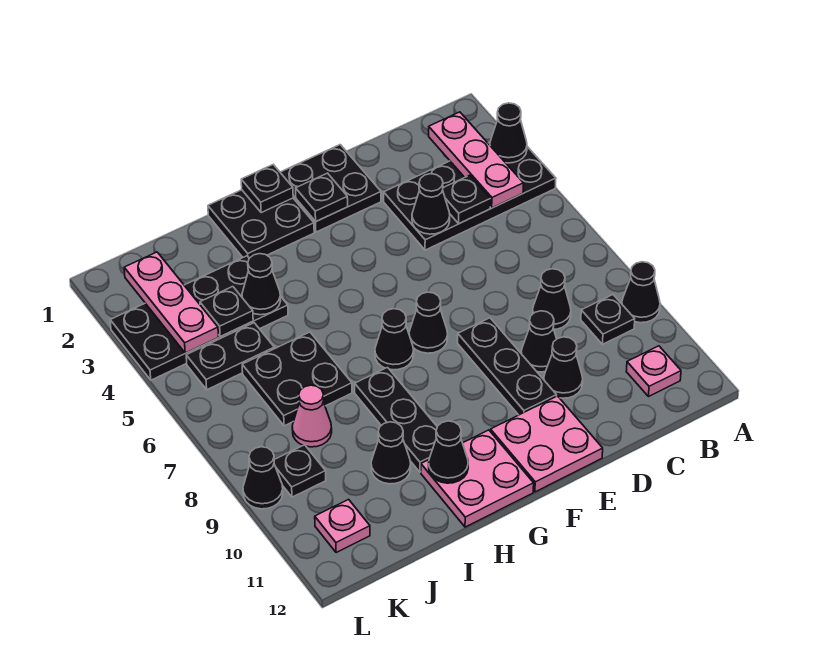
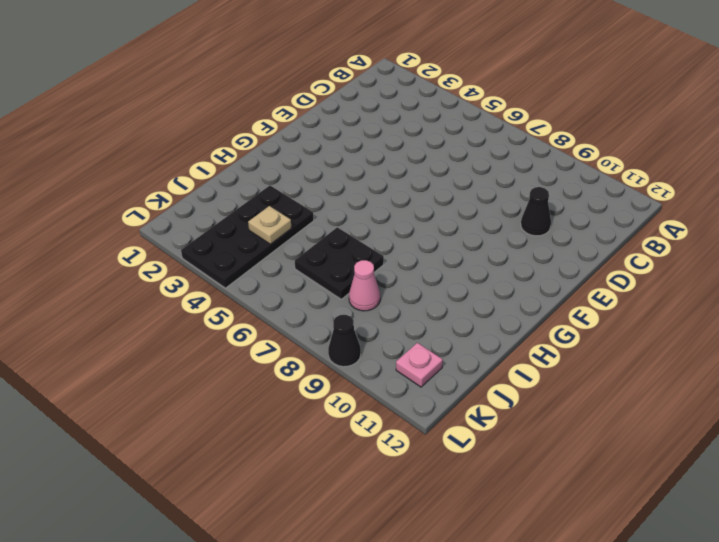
tan plate J4 level 2 -> black plate J4 level 2
none -> black plate A3:D4 level 1
none -> black cone A9 level 1
none -> black plate B9 level 1
none -> pink plate B11 level 1

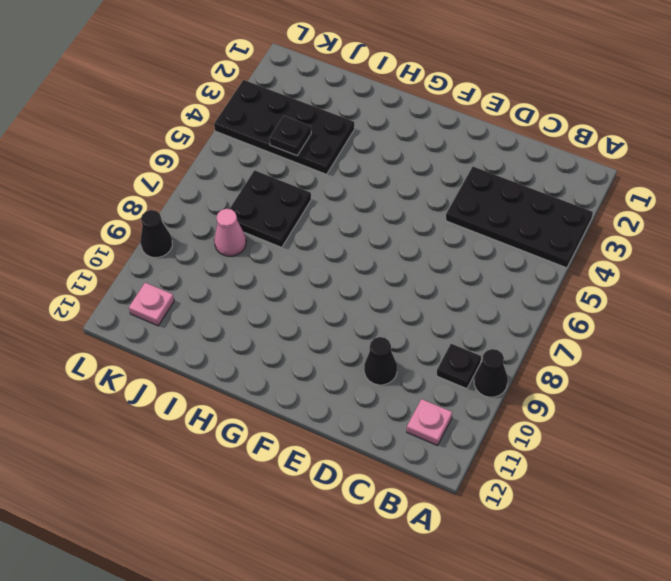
none -> black cone C8 level 1
none -> black cone D9 level 1
none -> black plate E1:F2 level 1
none -> black plate E8:E10 level 1

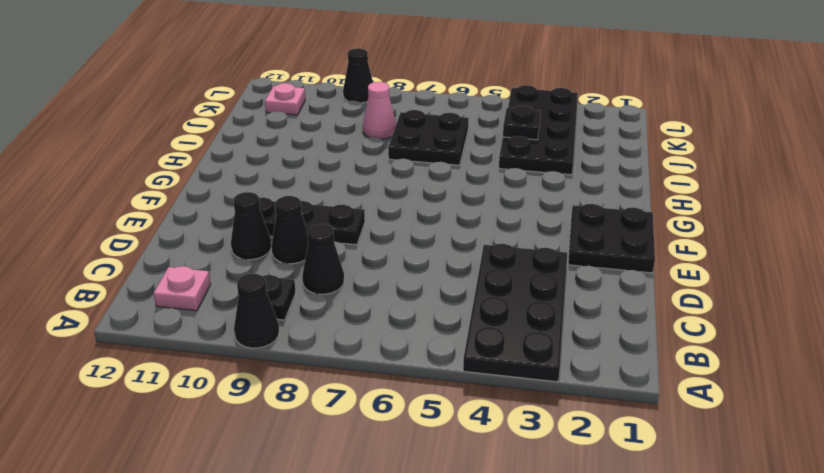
none -> pink plate E11:F12 level 1
none -> black cone F7 level 1
none -> black plate G1:H2 level 1
none -> black cone G7 level 1

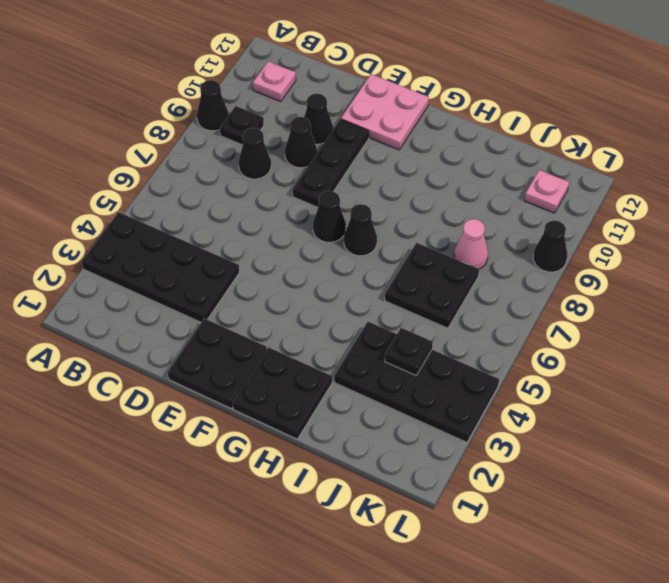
none -> pink plate G11:H12 level 1
none -> black plate H8:H10 level 1
none -> black cone I10 level 1
none -> black plate J5:K5 level 1

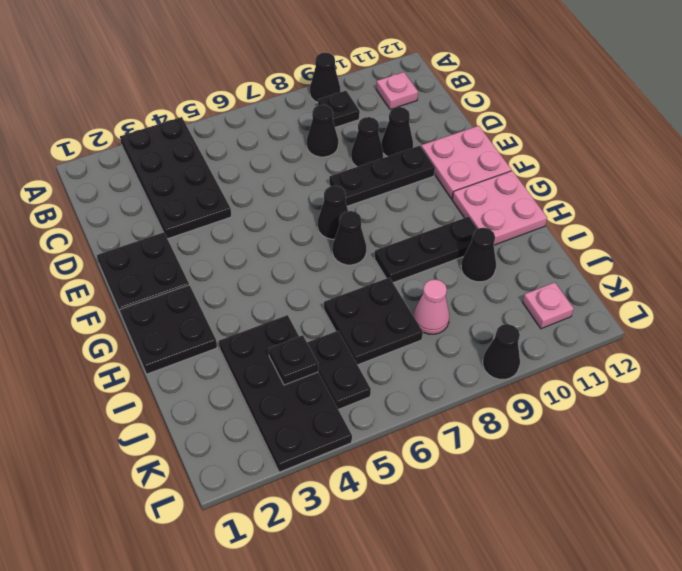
none -> black plate K9 level 1
none -> black cone A3 level 2
none -> pink plate B2:B4 level 2
none -> black plate C4 level 2

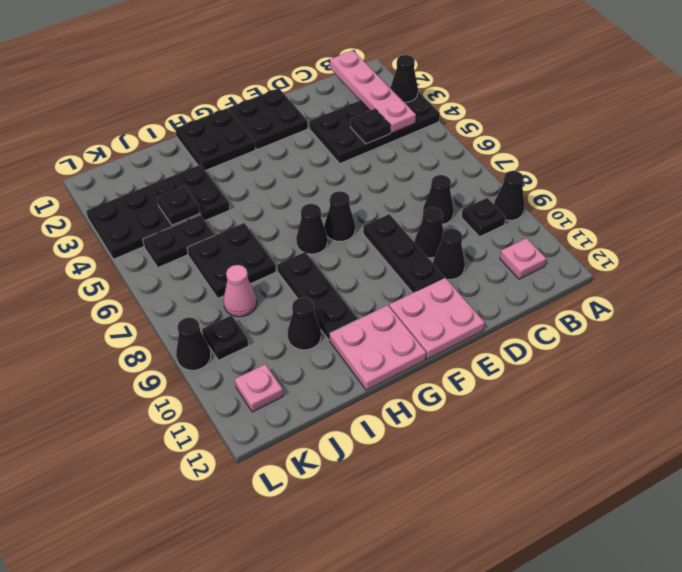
pink plate B1:B4 level 2 -> pink plate B2:B4 level 2
none -> black cone D4 level 2
none -> black plate F2 level 2
none -> black plate G1 level 2
none -> black cone H11 level 2

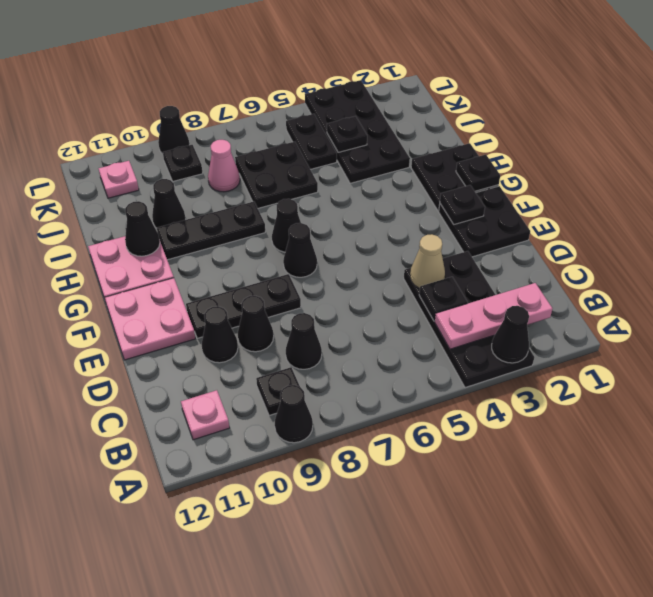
tan cone D4 level 2 -> black cone D4 level 2
none -> black cone I4 level 2
none -> pink plate K2:K4 level 2

